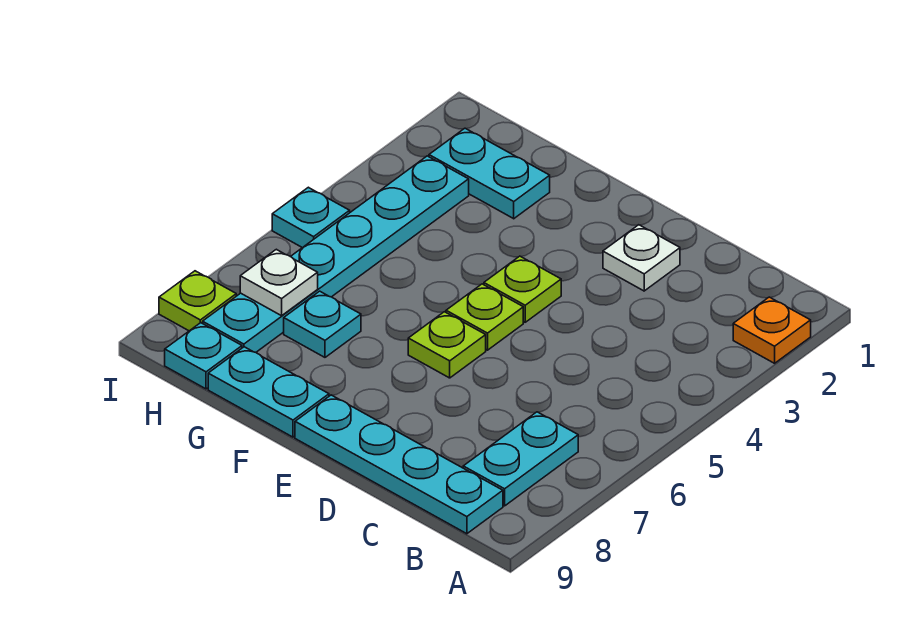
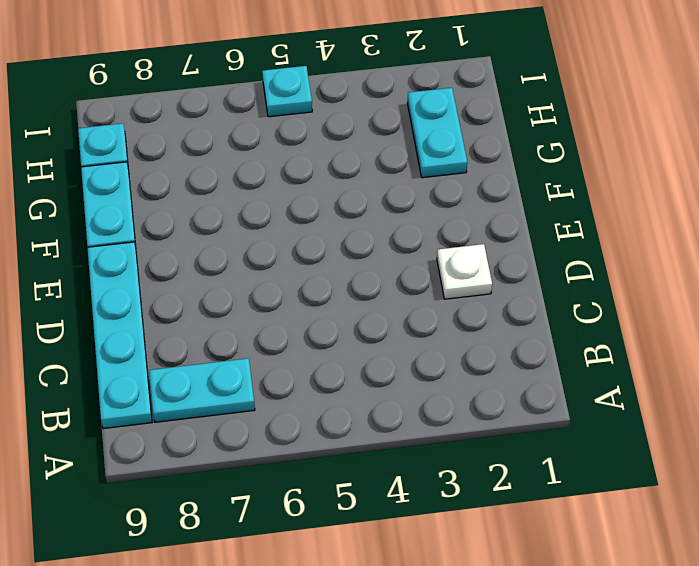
none -> orange plate A2 level 1
none -> lime plate E4 level 1
none -> lime plate E5 level 1

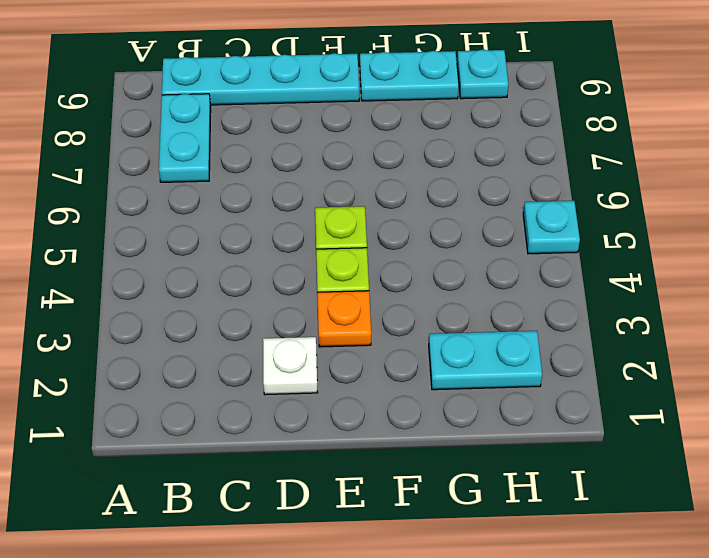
orange plate E3 level 1 -> orange plate A2 level 1
none -> lime plate E6 level 1
none -> cyan plate G7 level 1
none -> cyan plate H3:H8 level 1

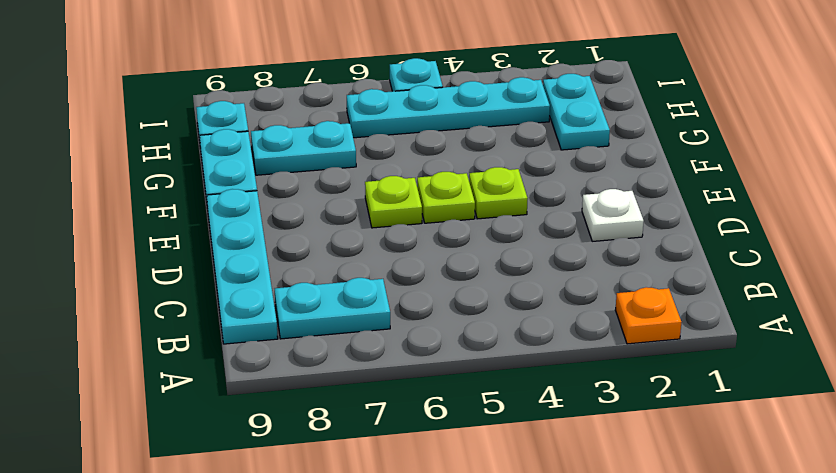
cyan plate G7:G8 level 1 -> cyan plate G7 level 1
cyan plate H3:H6 level 1 -> cyan plate H3:H8 level 1
none -> lime plate I8 level 1
none -> white plate H7 level 2

